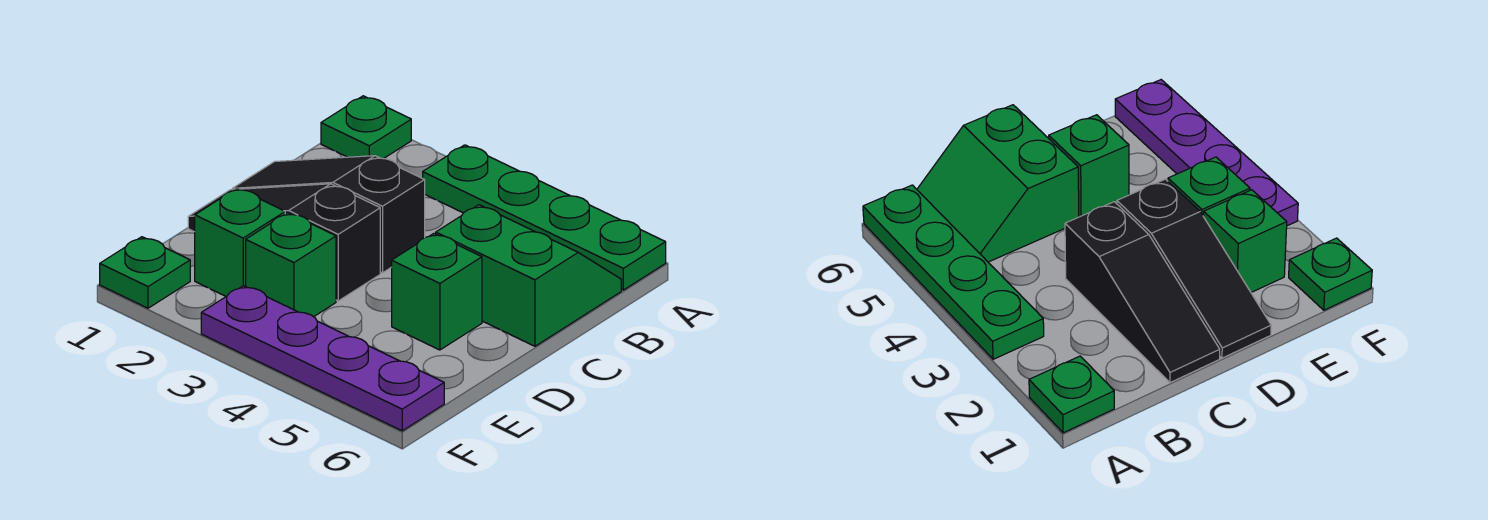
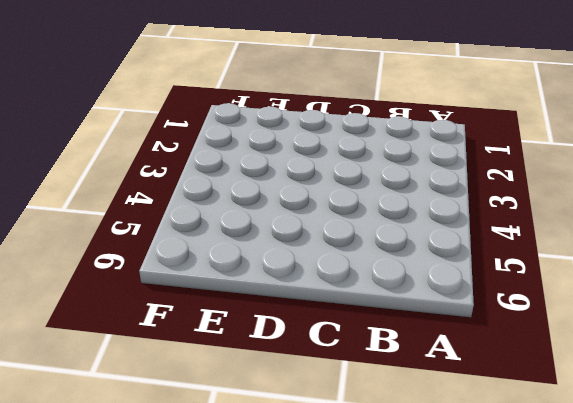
none -> green plate A1 level 1
none -> green plate A3:A6 level 1

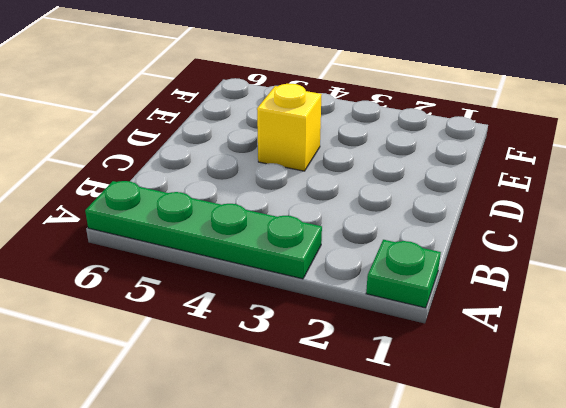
yellow brick D4 level 1 -> none
none -> green slope B5:C6 level 1 top C
none -> black slope C1:C3 level 1 top 3

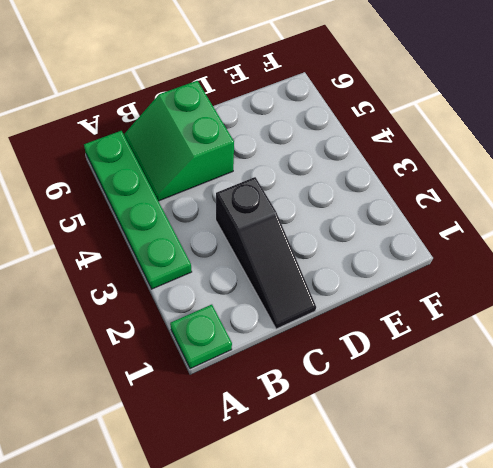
none -> black slope D1:D3 level 1 top 3
none -> green brick D5 level 1

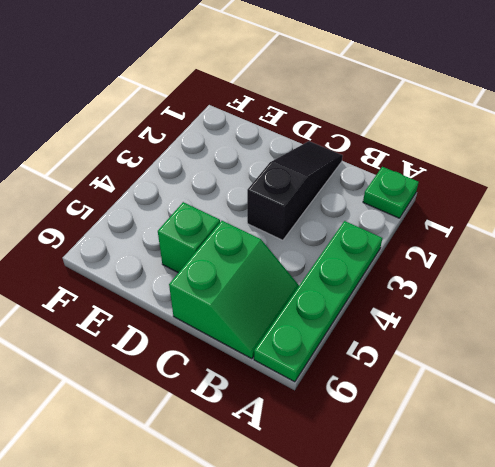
none -> black slope D1:D3 level 1 top 3
none -> green brick E2 level 1

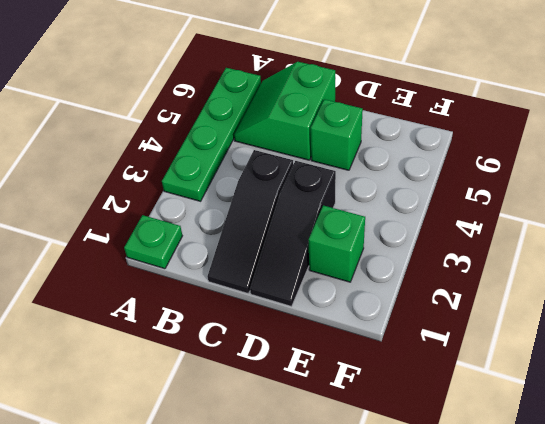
none -> green brick E3 level 1
none -> green plate F1 level 1

